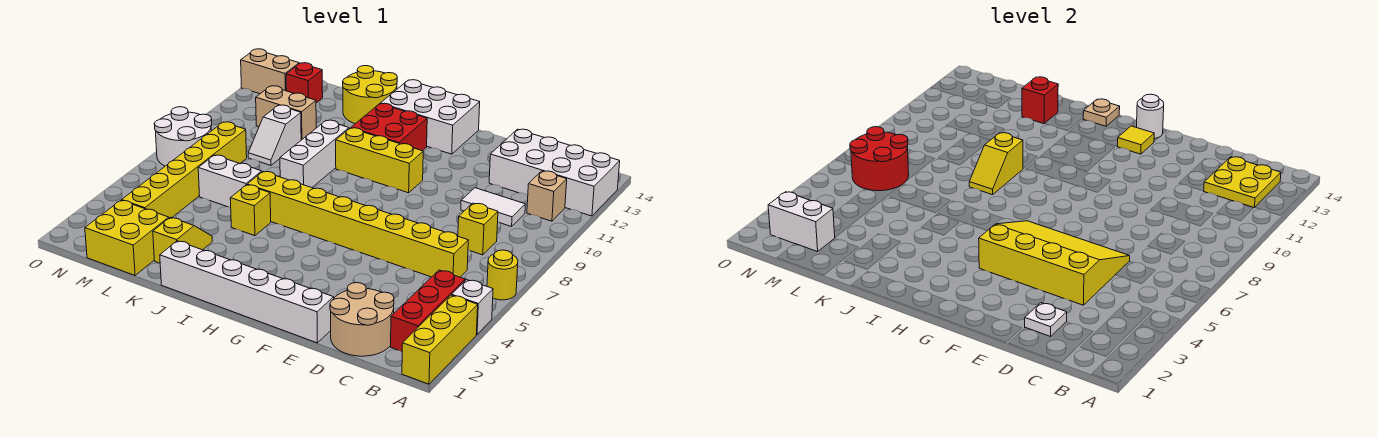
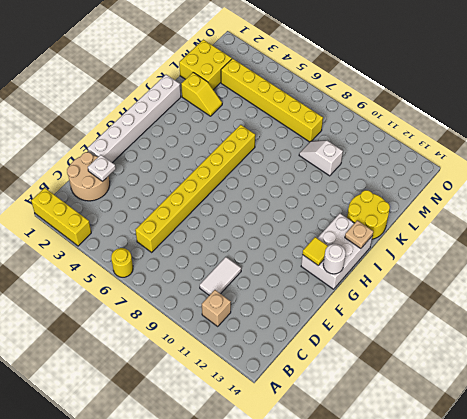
none -> white brick A4 level 1
none -> white brick A12:D13 level 1
none -> red brick B2:B4 level 1
none -> yellow brick C8 level 1

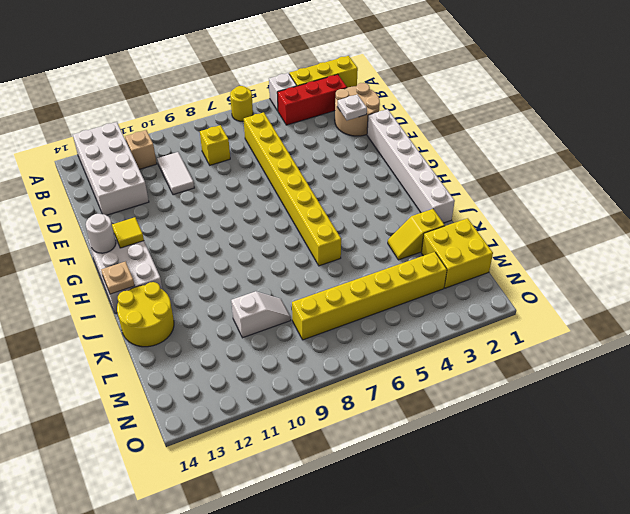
none -> yellow brick G10:I10 level 1
none -> red brick H11:I12 level 1
none -> yellow brick J5 level 1
none -> white brick J8:J10 level 1

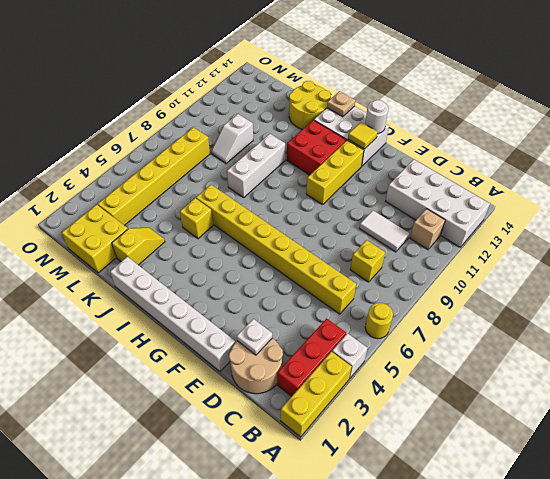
yellow brick G10:G12 level 1 -> yellow brick G10:I10 level 1
none -> white brick K6:L6 level 1
none -> tan brick L11:M11 level 1
none -> red brick M13 level 1
none -> white round brick N7:O8 level 1

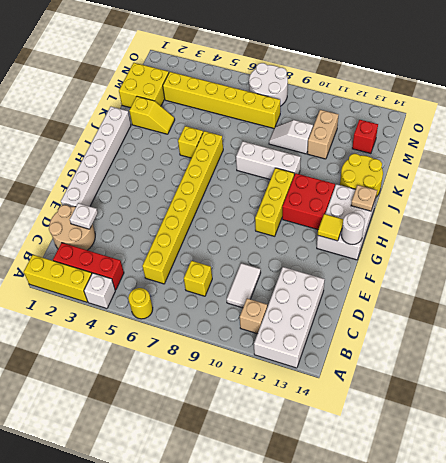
none -> white brick K6:L6 level 1
none -> tan brick N13:O13 level 1
none -> yellow plate B12:C13 level 2
none -> yellow slope D4:G6 level 2 top 4

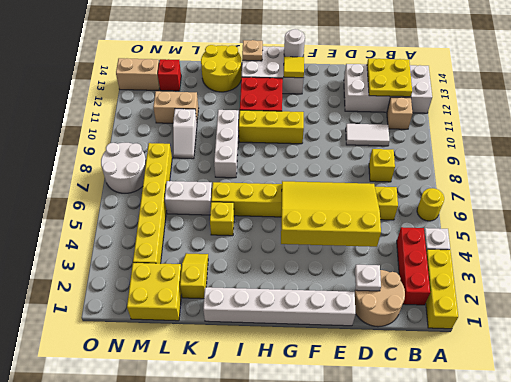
none -> yellow slope J8:J9 level 2 top 9
none -> red brick K13 level 2
none -> white brick M2:N2 level 2
none -> red round brick M6:N7 level 2

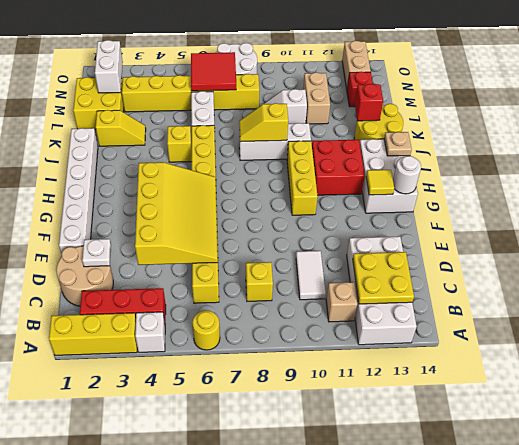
red tile M6:N7 level 2 -> red round brick M6:N7 level 2

